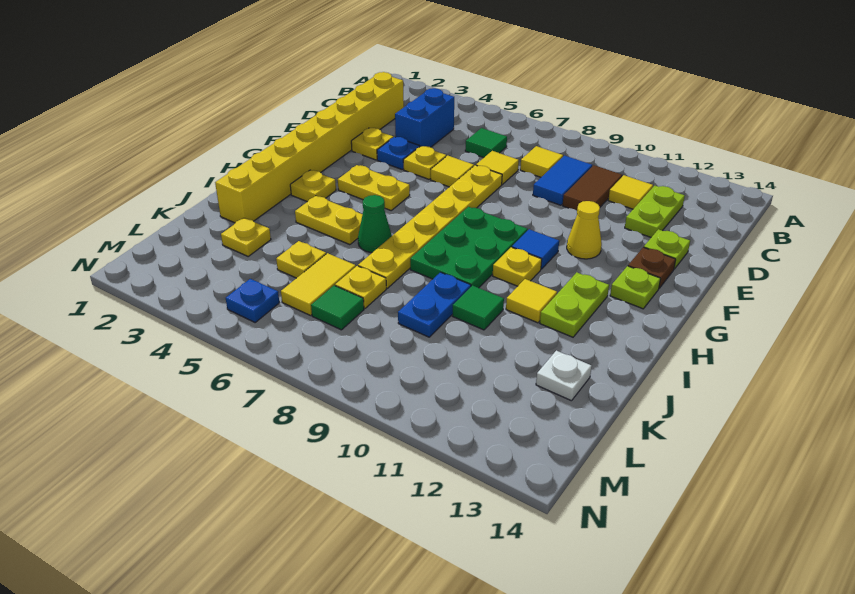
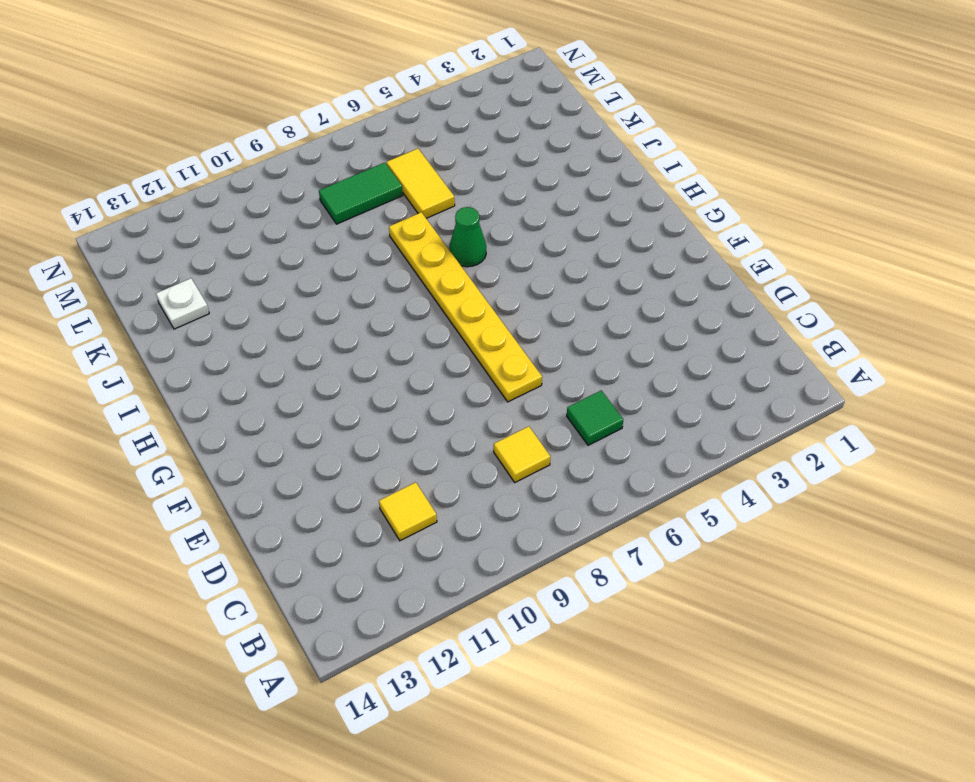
green tile L7:L8 level 1 -> green tile L7 level 1
none -> yellow brick C2:J2 level 1
none -> blue brick C4:D4 level 1
none -> blue tile C9:D9 level 1
none -> brown tile C10:D10 level 1

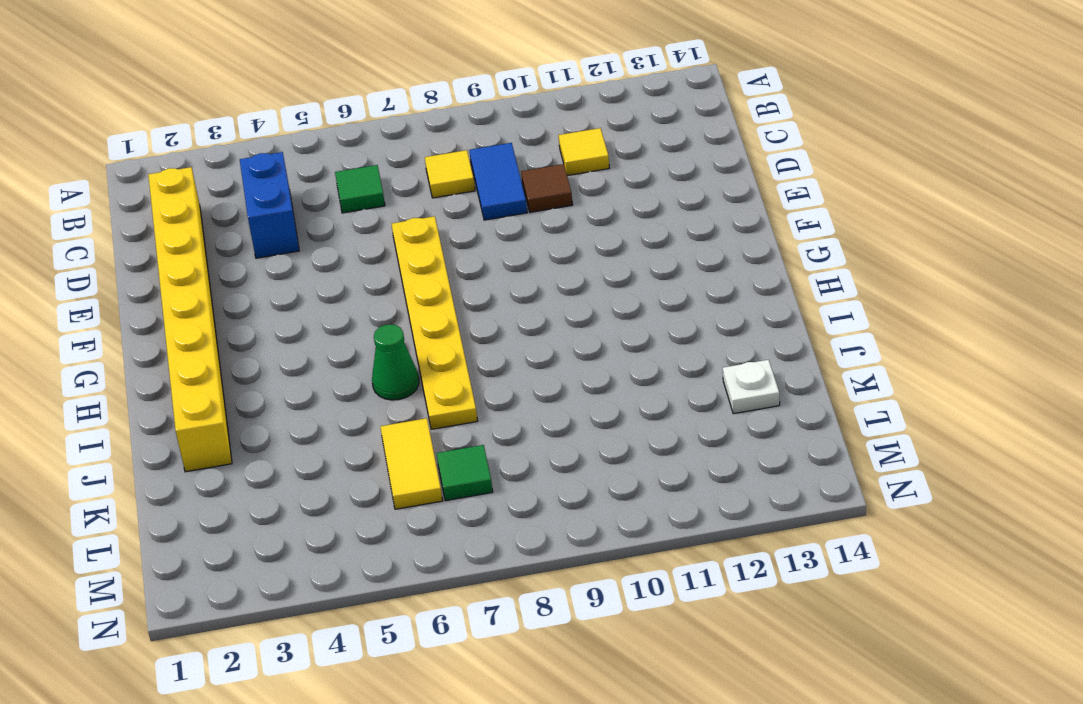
brown tile D10 level 1 -> brown tile C10:D10 level 1
none -> lime plate C12:D12 level 1
none -> yellow tile D7 level 1
none -> yellow plate E3 level 1
none -> blue plate E4 level 1

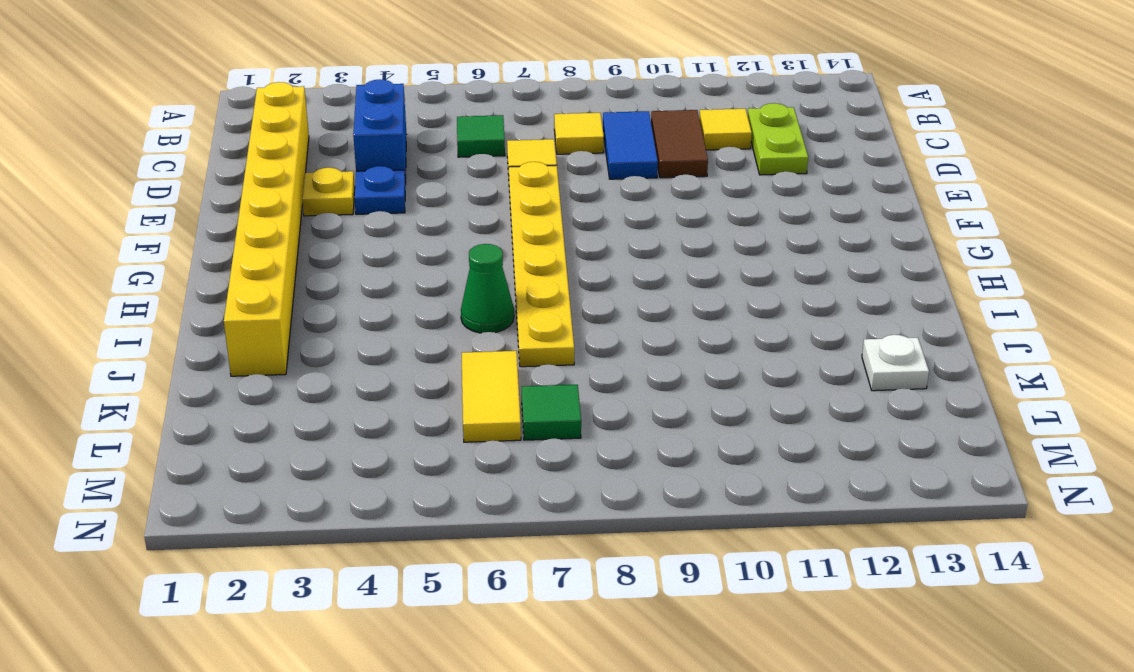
none -> yellow plate E5 level 1
none -> yellow tile E6 level 1
none -> lime plate E13 level 1
none -> yellow cone F11 level 1

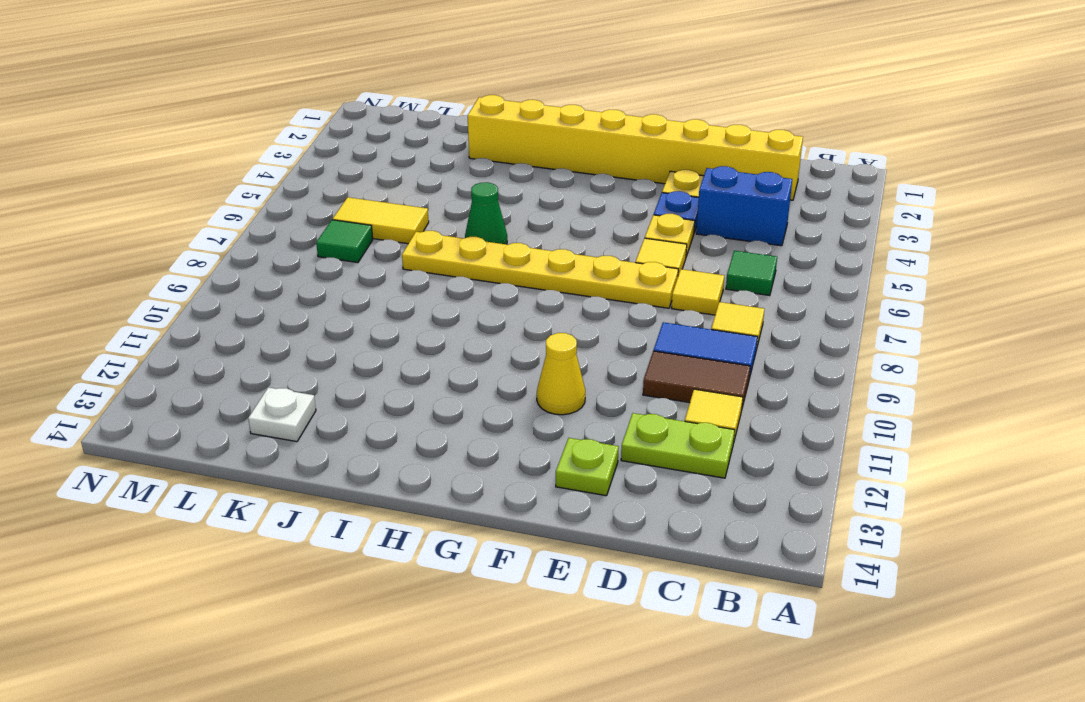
none -> brown plate F13 level 1
none -> yellow plate G4:G5 level 1
none -> green plate G8:I9 level 1
none -> blue tile G10 level 1

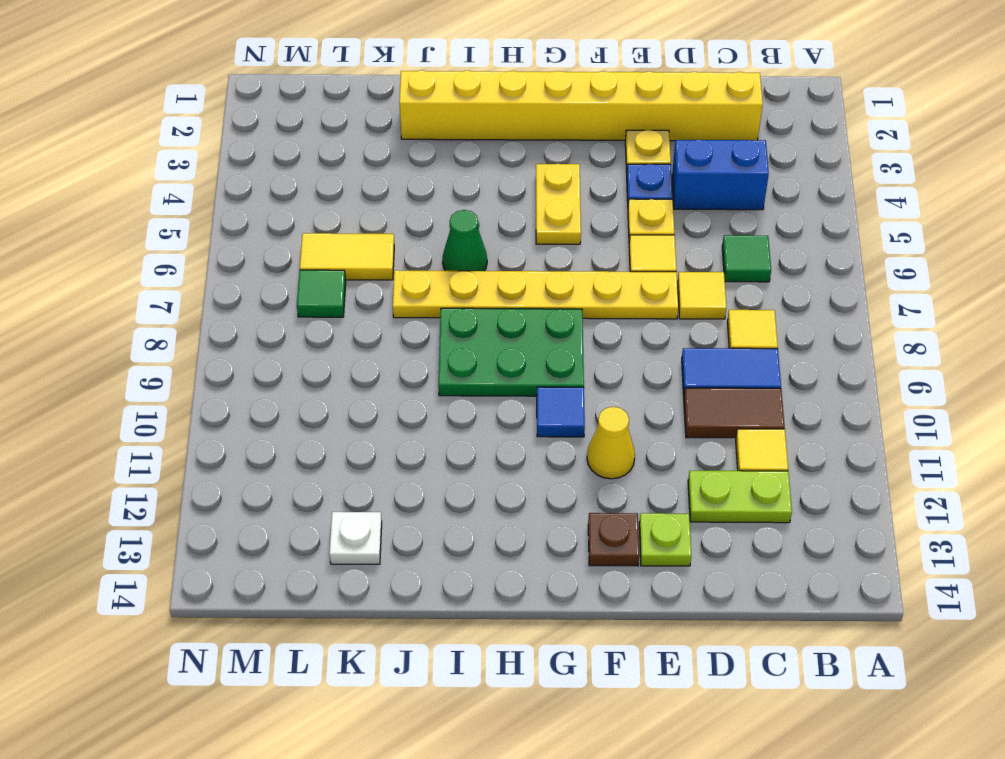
none -> lime plate G13 level 1
none -> yellow plate H3 level 1
none -> yellow plate H10 level 1
none -> lime plate H12:I12 level 1

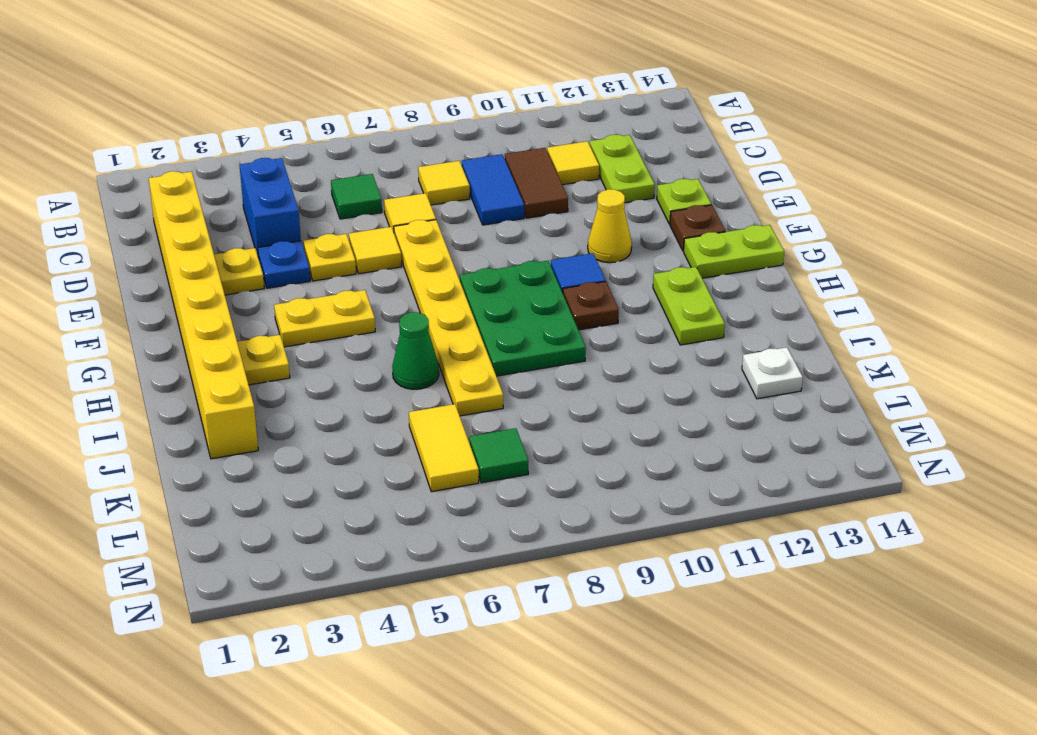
lime plate G13:G14 level 1 -> lime plate G13 level 1
brown plate H10 level 1 -> yellow plate H10 level 1
none -> yellow plate I4:I5 level 1
none -> yellow tile I11 level 1
none -> blue plate J9:K9 level 1
none -> green tile J10 level 1

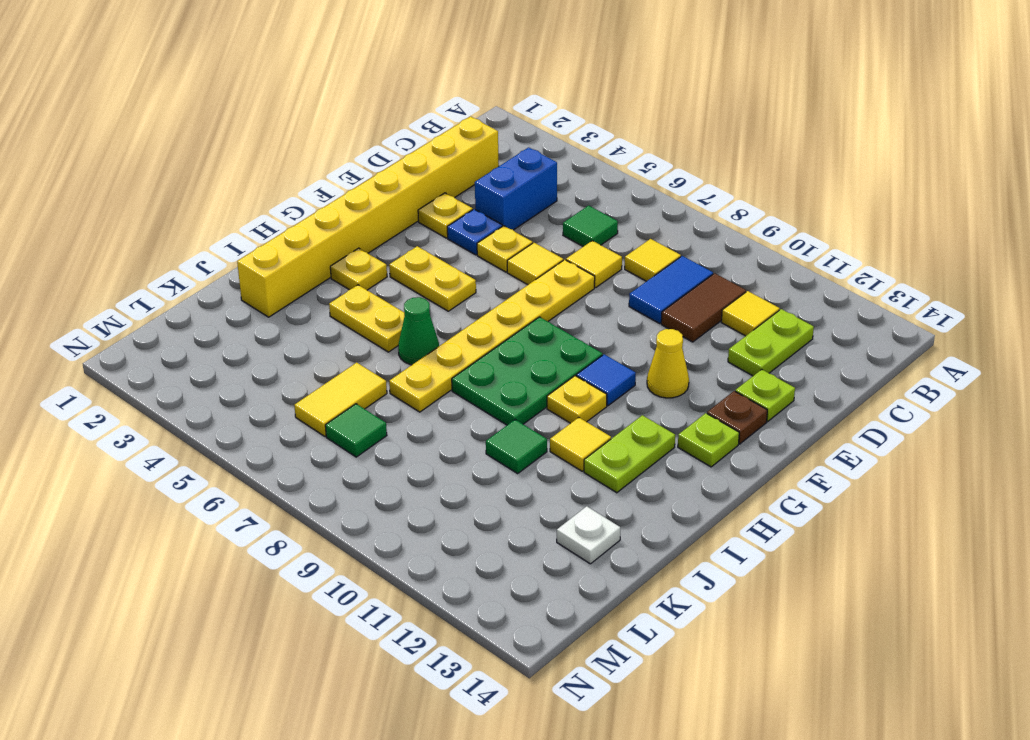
none -> blue plate J9:K9 level 1
none -> yellow plate K3 level 1
none -> yellow plate K5 level 1
none -> yellow plate K7 level 1

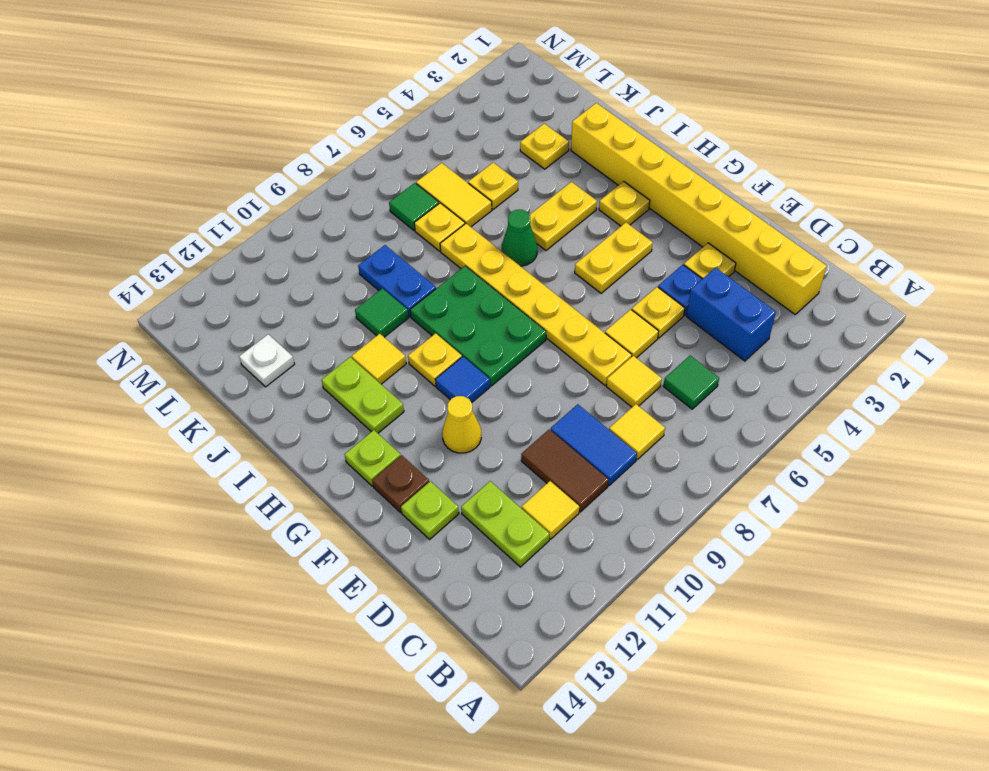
none -> blue plate M5 level 1

